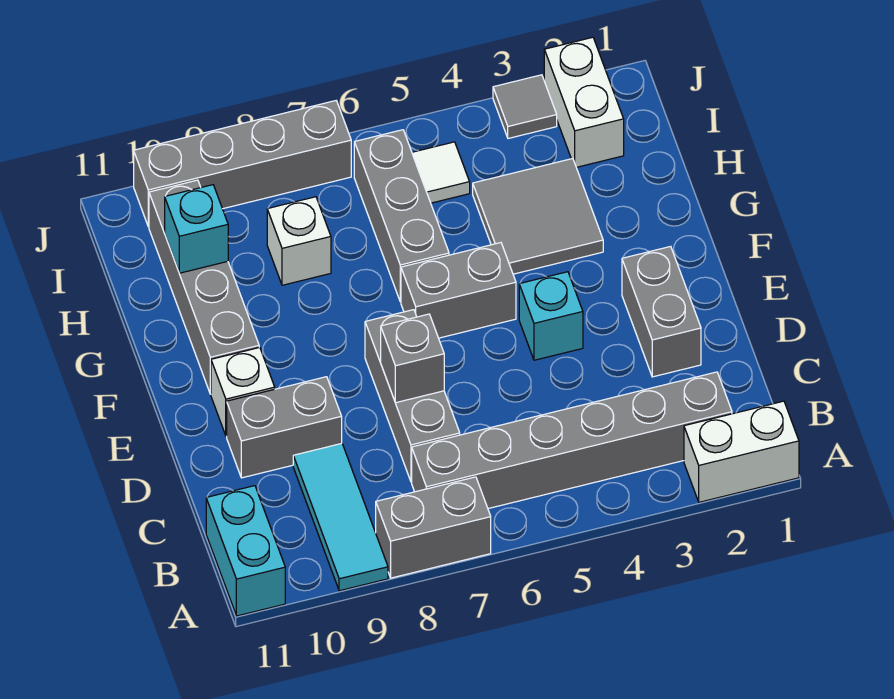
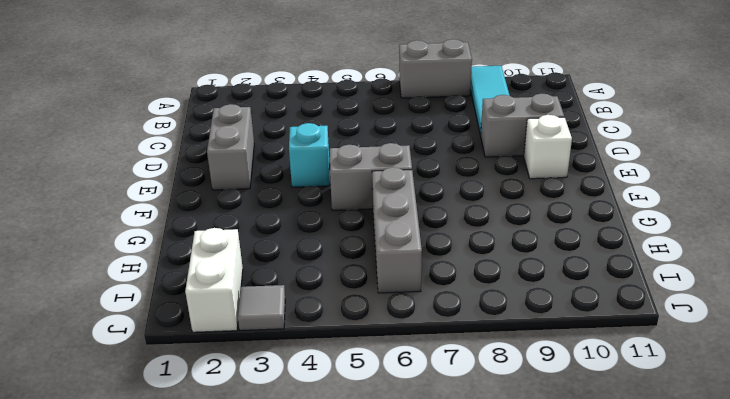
none -> white brick A1:A2 level 1
none -> cyan brick A11:B11 level 1
none -> grey brick B2:B7 level 1

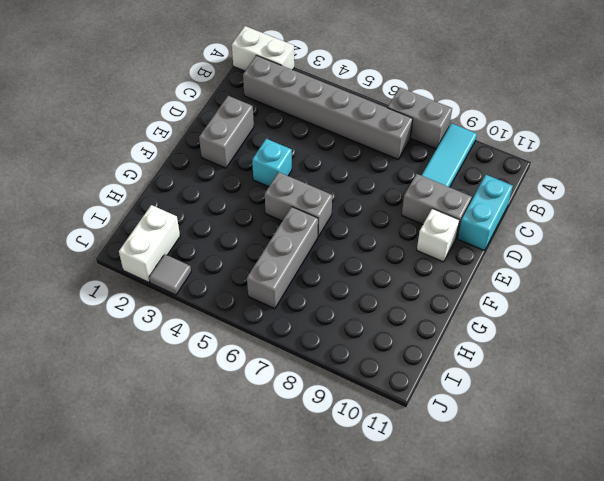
cyan brick C11:D11 level 1 -> cyan brick A11:B11 level 1
none -> grey brick C7:E7 level 1
none -> grey brick F10:I10 level 1
none -> grey tile G3:H4 level 1

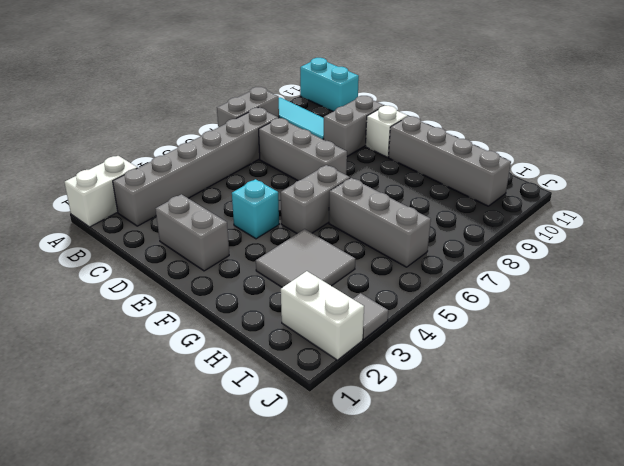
none -> white brick H8 level 1
none -> white tile I5 level 1
none -> grey brick J7:J10 level 1

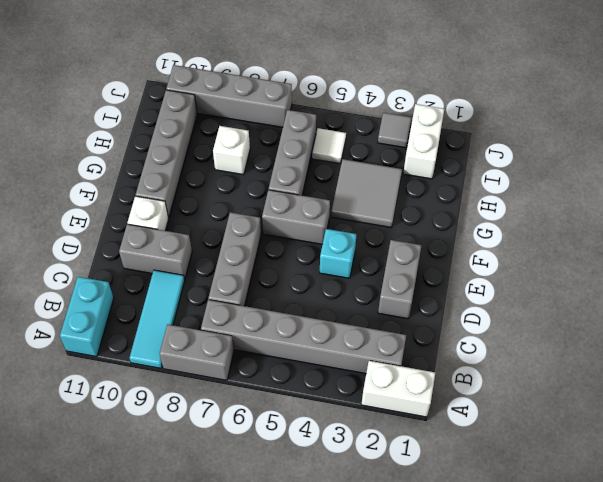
none -> grey brick D7 level 2
none -> cyan brick H10 level 2

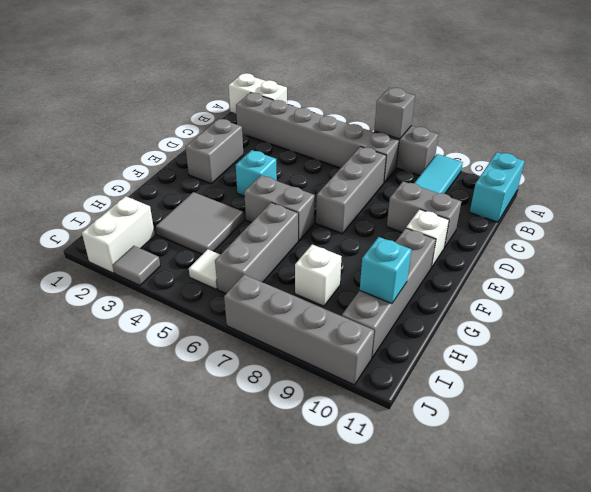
grey brick A7 level 2 -> grey brick D7 level 2

